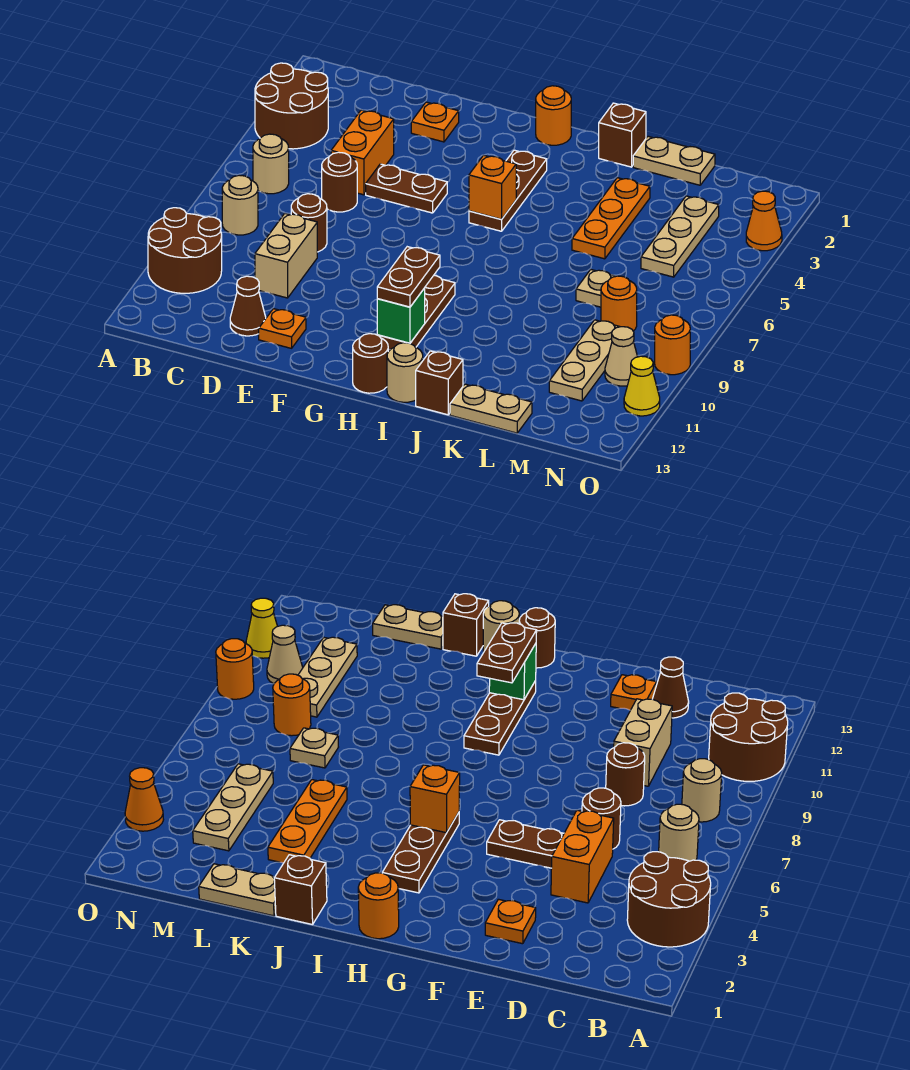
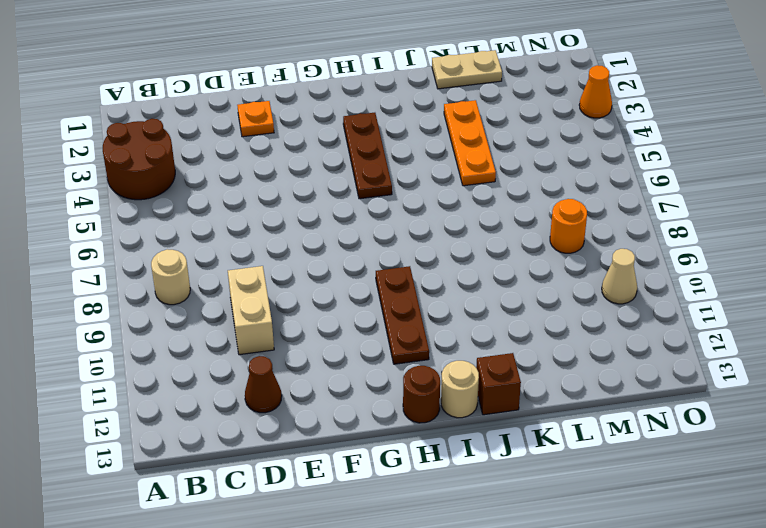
none -> brown round brick A10:B11 level 1
none -> tan round brick B6 level 1
none -> orange brick D4:D5 level 1
none -> brown round brick D6 level 1

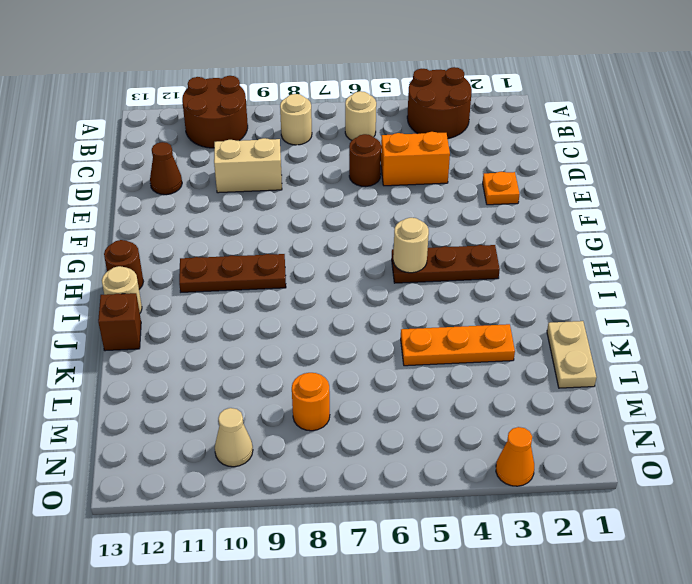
tan round brick H5 level 2 -> orange brick H5 level 2
none -> brown round brick D8 level 1
none -> brown plate E5:F5 level 1
none -> orange plate E12 level 1
none -> orange round brick H1 level 1

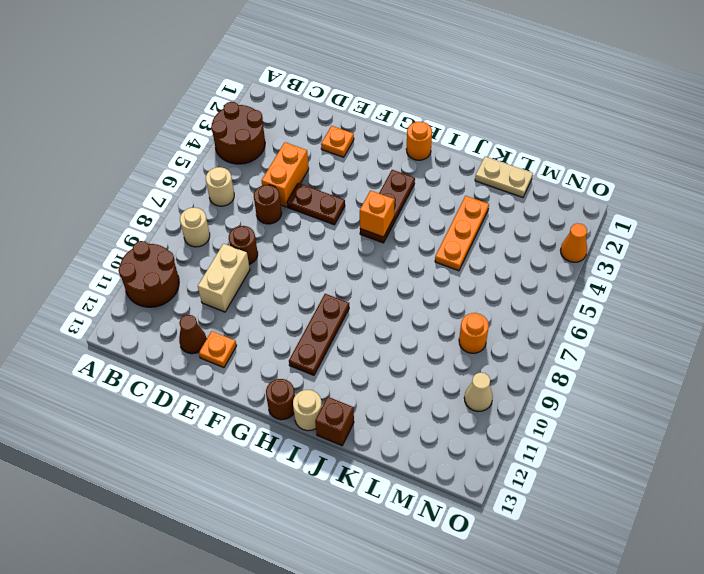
none -> brown brick J1 level 1
none -> tan plate K13:L13 level 1
none -> tan plate L7 level 1
none -> tan plate M3:M5 level 1

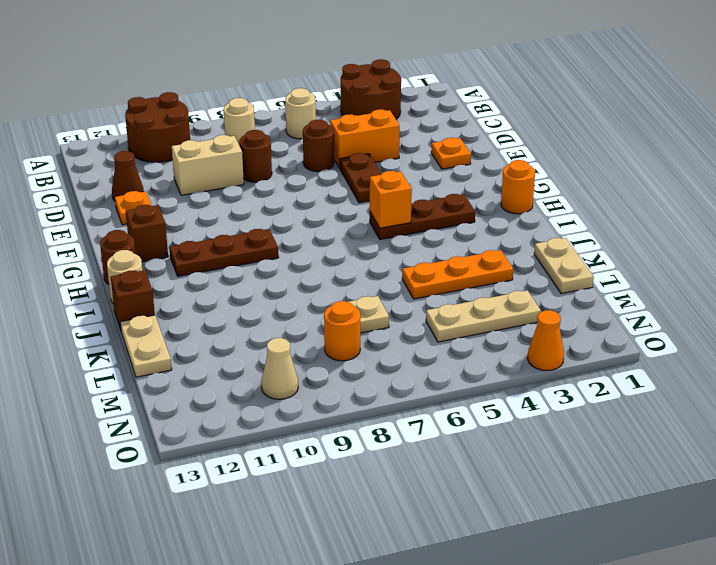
brown brick G12 level 1 -> brown brick J1 level 1
none -> tan plate M9:M11 level 1
none -> orange round brick O9 level 1
none -> yellow cone O11 level 1
none -> green brick H11 level 2

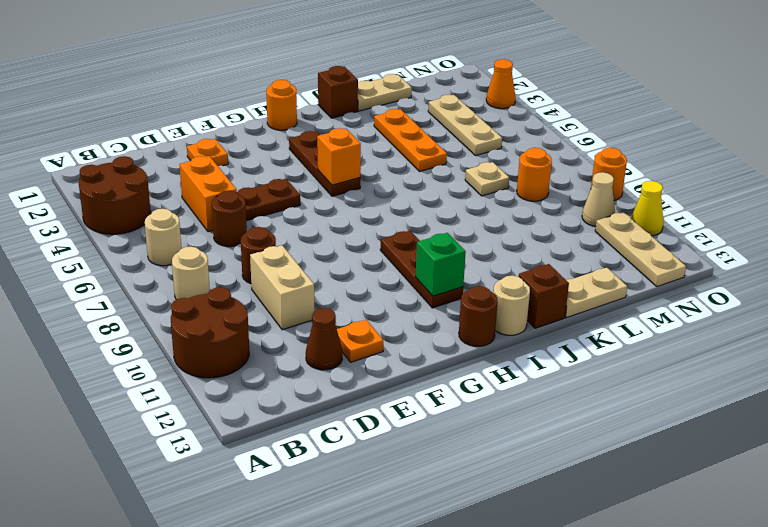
tan plate N11:N13 level 1 -> tan plate M9:M11 level 1
none -> brown plate H10:H11 level 3

